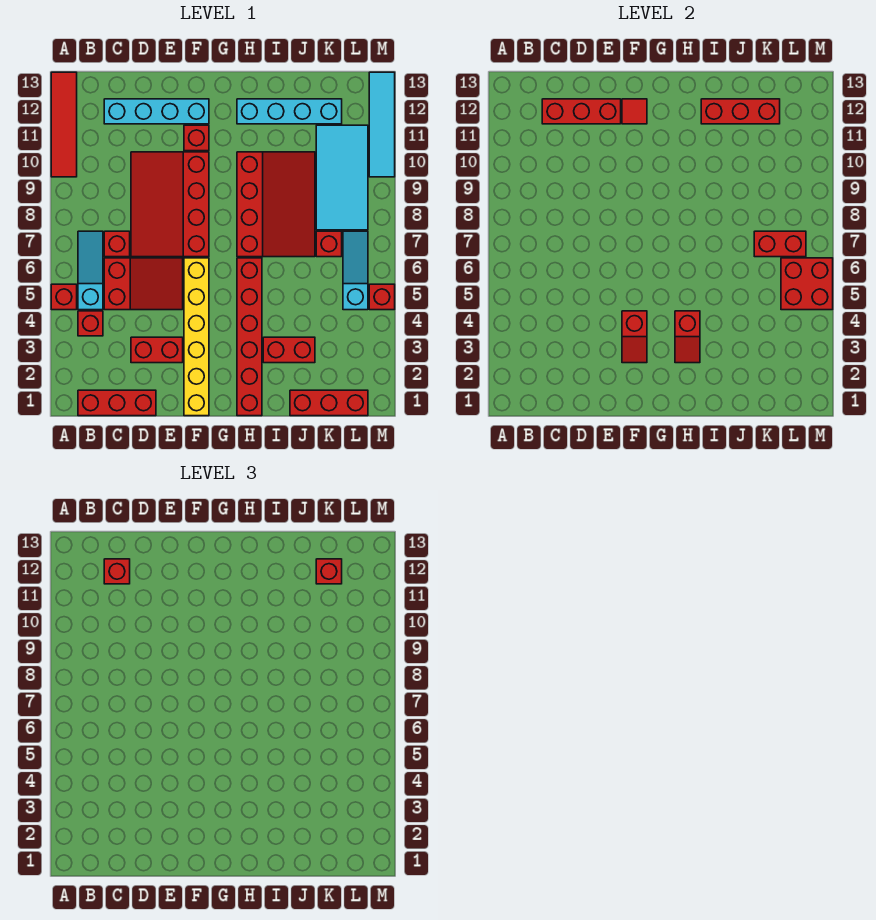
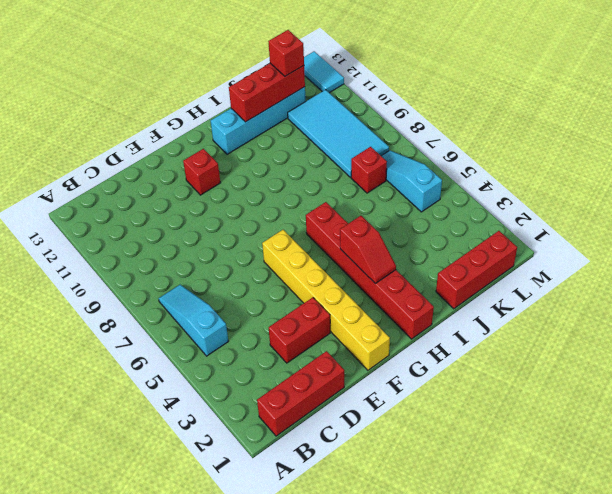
cyan tile M12:M13 level 1 -> cyan tile M10:M13 level 1
none -> red brick A5 level 1
none -> red tile A10:A13 level 1
none -> red brick B4 level 1
none -> red slope C5:E6 level 1 top C

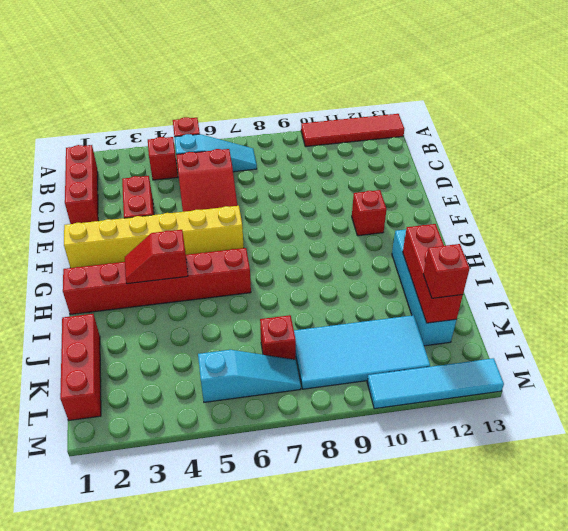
none -> red brick C7 level 1
none -> cyan brick C12:F12 level 1
none -> red slope D7:F10 level 1 top F
none -> red slope H7:J10 level 1 top H

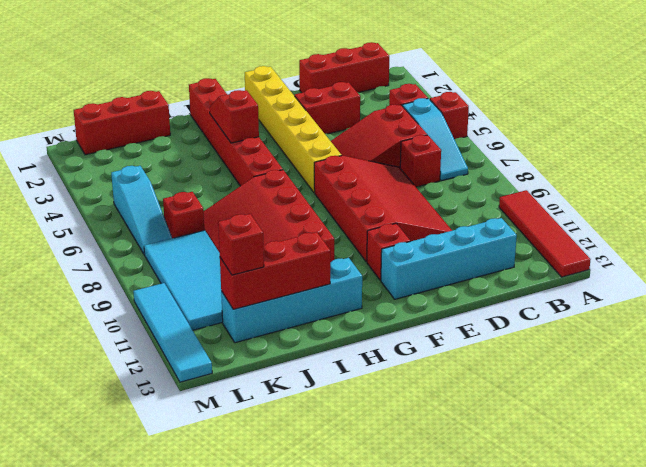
none -> red brick I3:J3 level 1
none -> red brick M5 level 1
none -> red brick C12:E12 level 2
none -> red slope F3:F4 level 2 top 4

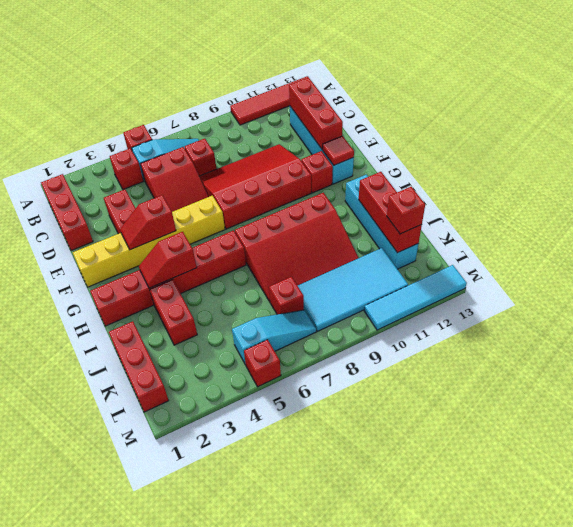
none -> red brick K7:L7 level 2
none -> red brick L5:M6 level 2
none -> red brick C12 level 3

